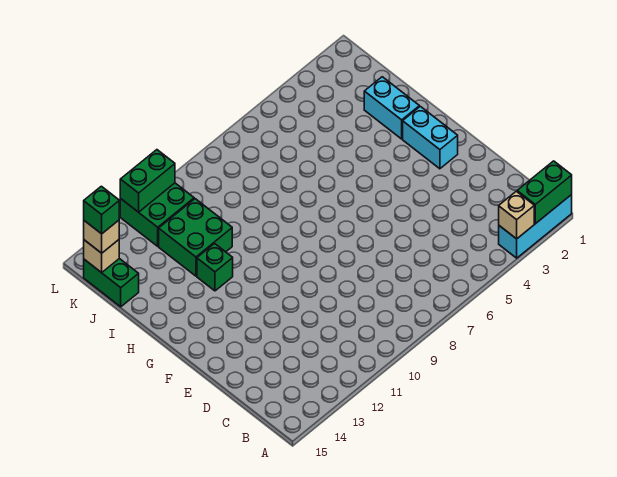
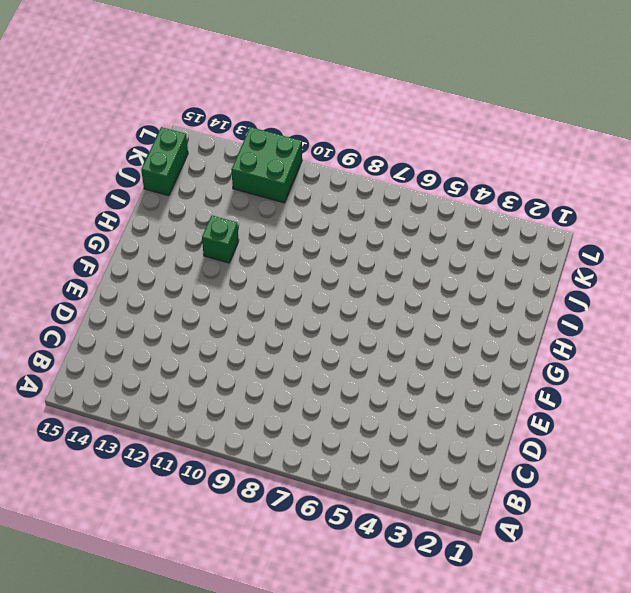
none -> cyan brick A1:A3 level 1
none -> cyan brick F2:G2 level 1
none -> cyan brick H2:I2 level 1

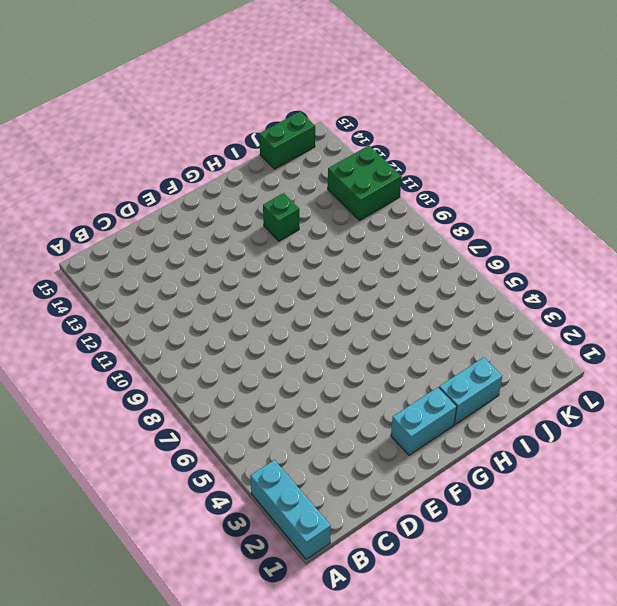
none -> green brick I11:J12 level 1
none -> green brick A1:A2 level 2
none -> tan brick A3 level 2

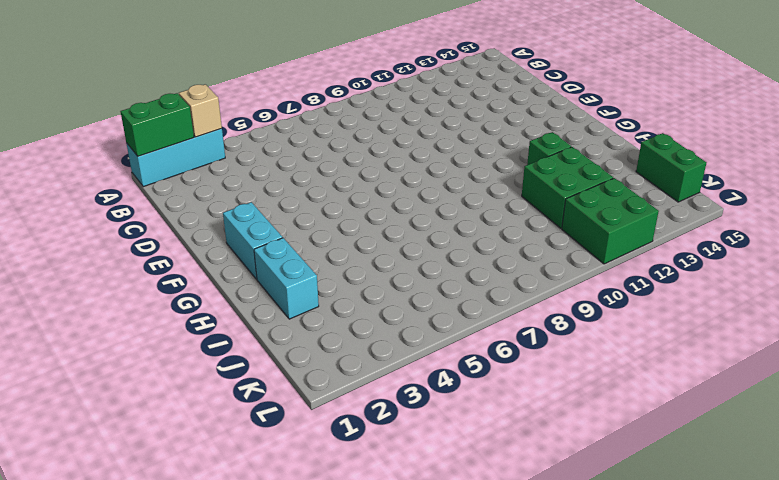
none -> tan brick K15 level 2
none -> green brick L11:L12 level 2
none -> tan brick K15 level 3

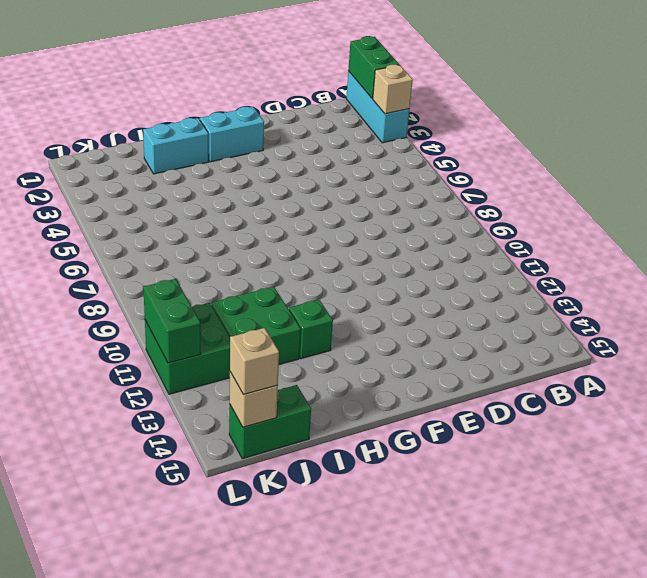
none -> green brick K15 level 4

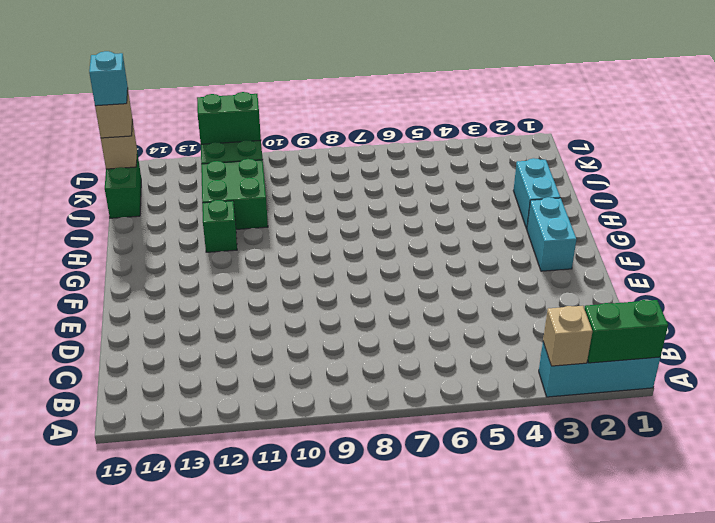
cyan brick K15 level 4 -> green brick K15 level 4

